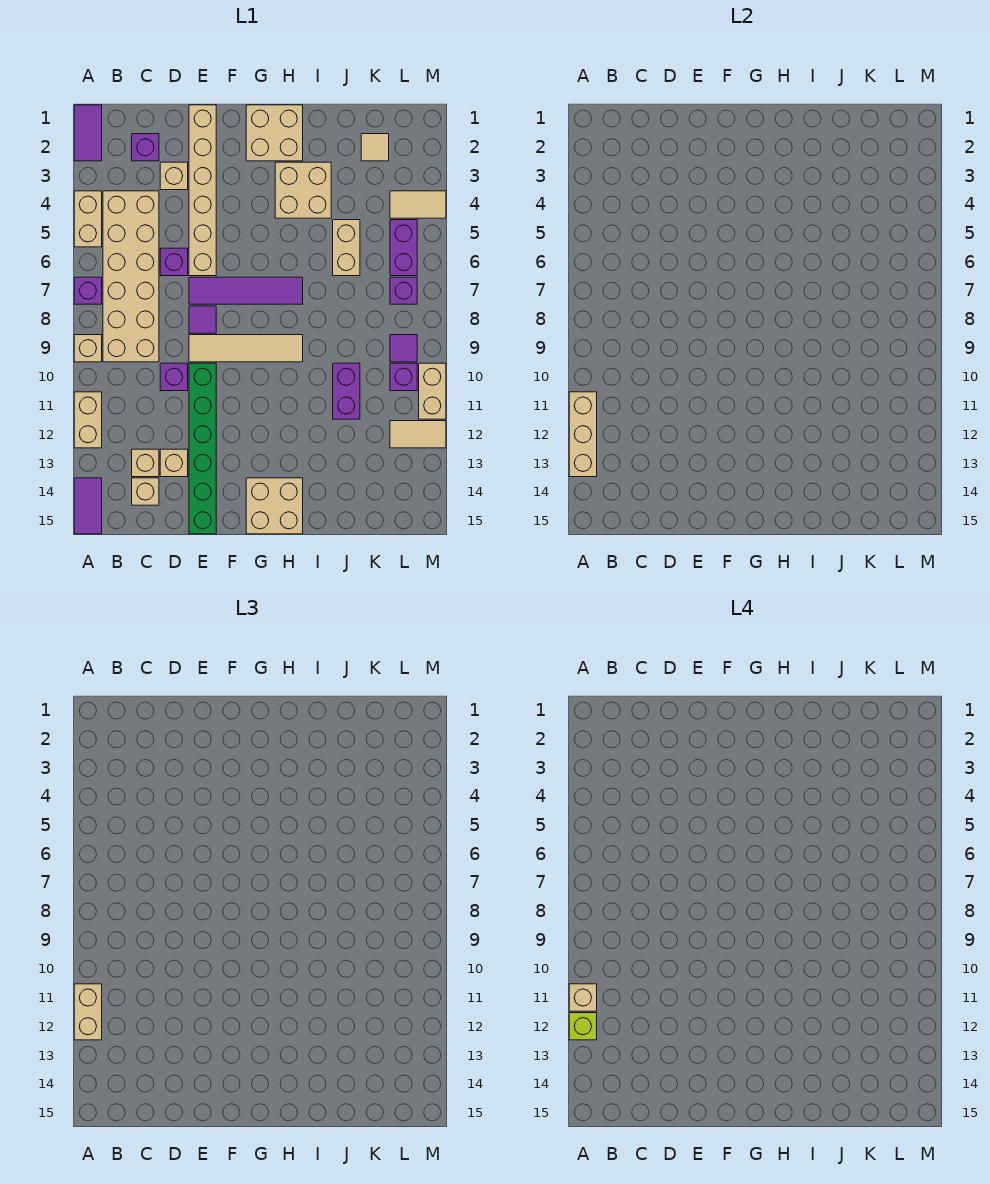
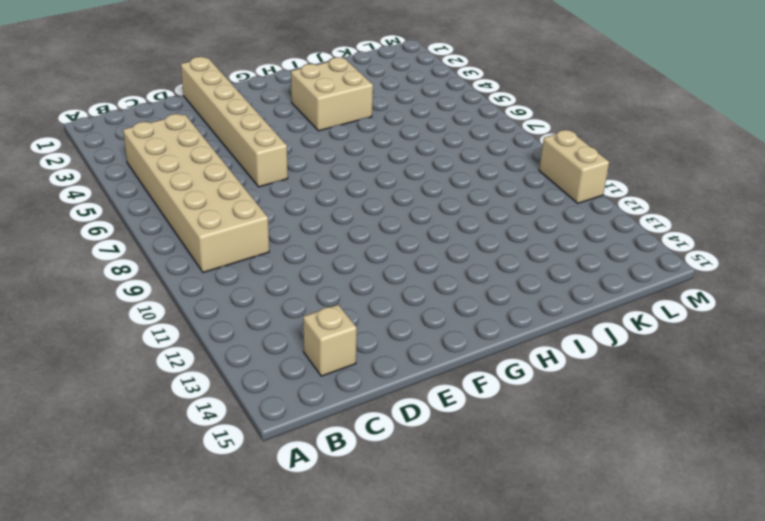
none -> purple tile A1:A2 level 1
none -> tan brick A4:A5 level 1
none -> purple brick A7 level 1
none -> tan brick A9 level 1

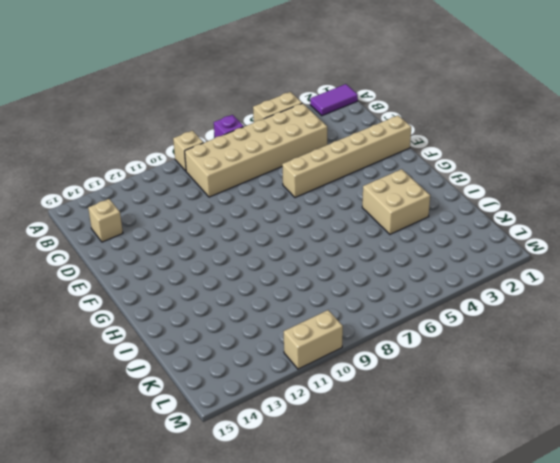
none -> tan brick A11:A12 level 1
none -> purple tile A14:A15 level 1
none -> purple brick C2 level 1
none -> tan brick C13 level 1

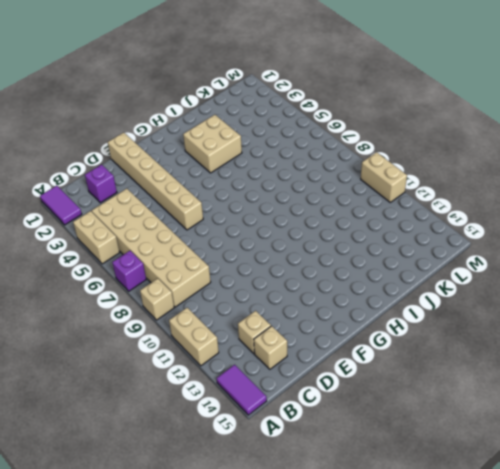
none -> tan brick D3 level 1
none -> purple brick D6 level 1
none -> purple brick D10 level 1
none -> tan brick D13 level 1

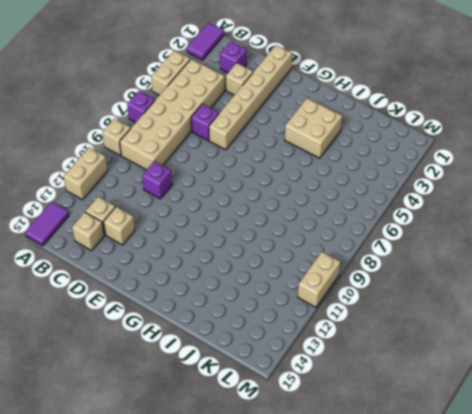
none -> purple tile E7:H7 level 1
none -> purple tile E8 level 1
none -> tan tile E9:H9 level 1
none -> green brick E10:E15 level 1

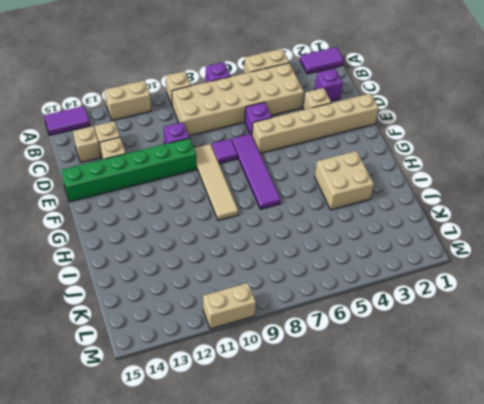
none -> tan brick G1:H2 level 1
none -> tan brick G14:H15 level 1
none -> tan brick J5:J6 level 1
none -> purple brick J10:J11 level 1

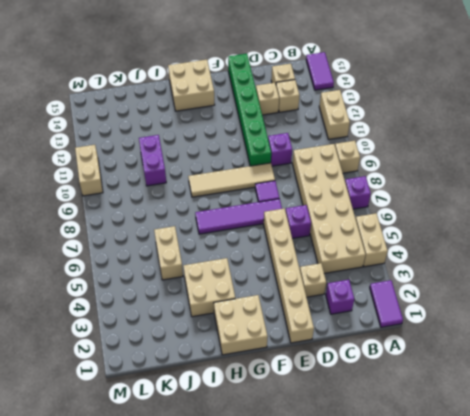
none -> tan tile K2 level 1
none -> tan tile L4:M4 level 1
none -> purple brick L5:L6 level 1
none -> purple brick L7 level 1

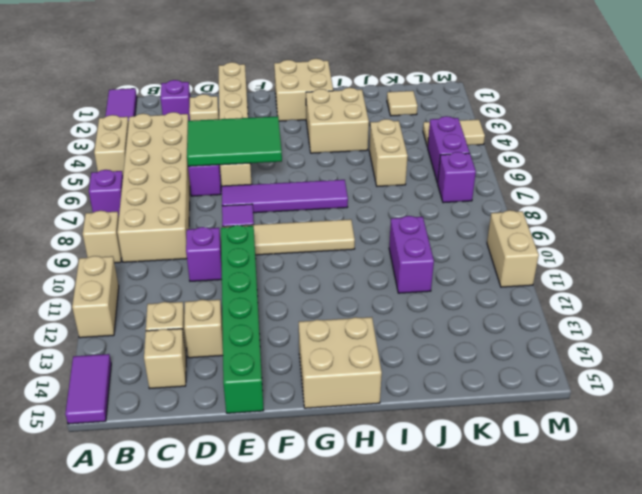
green tile D5:F6 level 2 -> none
none -> purple tile L9 level 1
none -> purple brick L10 level 1
none -> tan tile L12:M12 level 1
none -> tan brick A11:A13 level 2

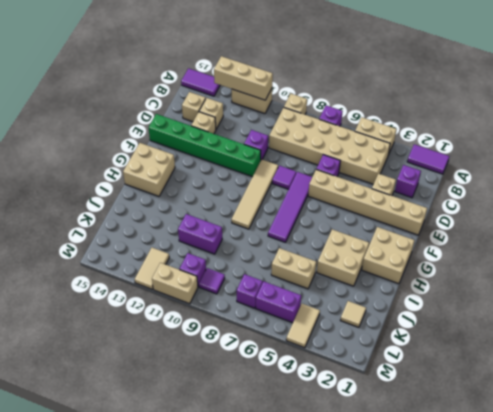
none -> tan brick A11:A12 level 3
none -> tan brick A11 level 4
none -> lime brick A12 level 4

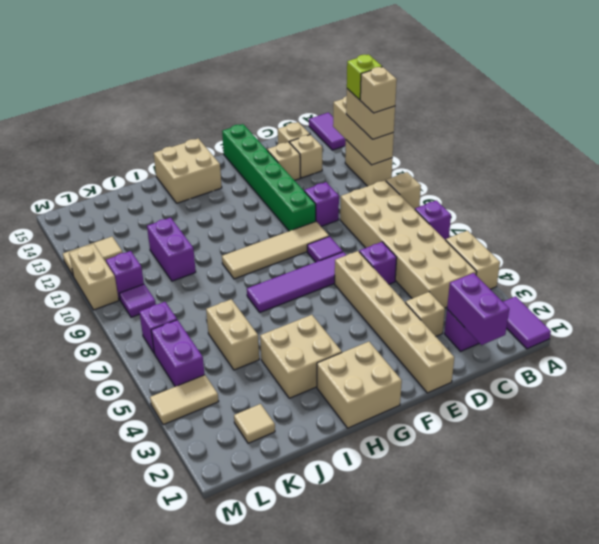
purple brick C1:C2 level 2 -> none

